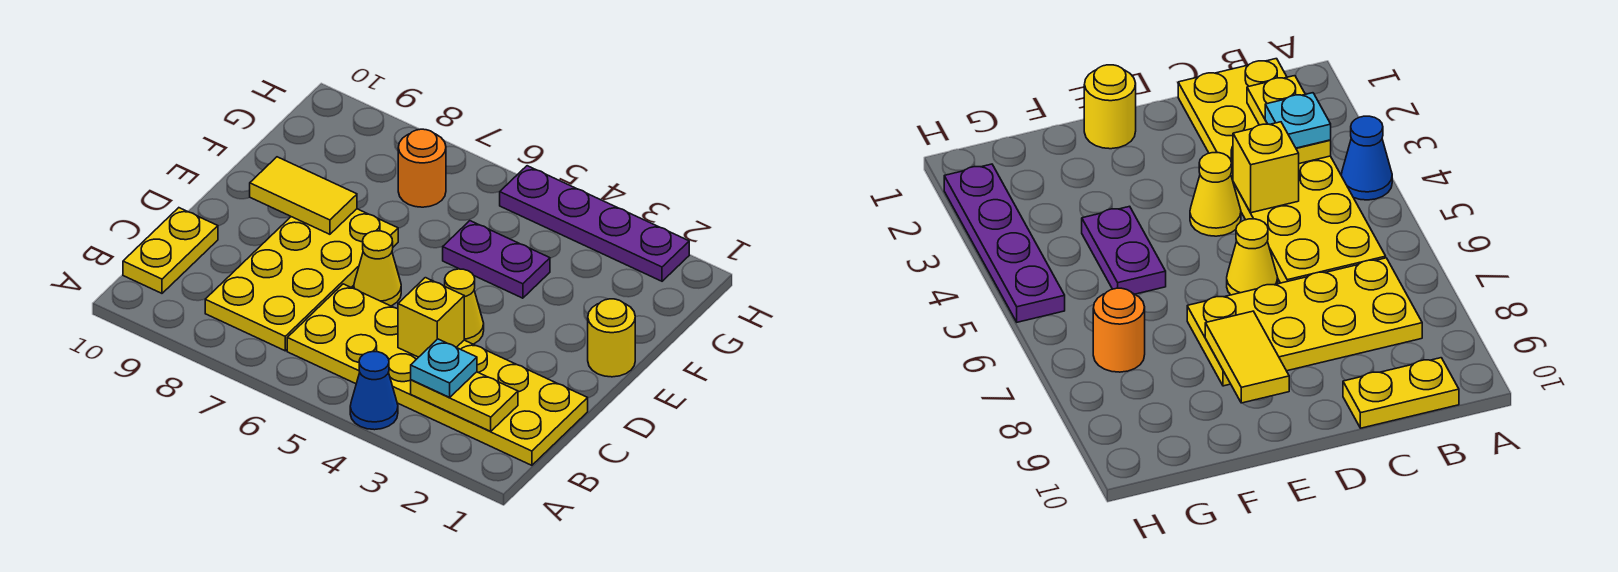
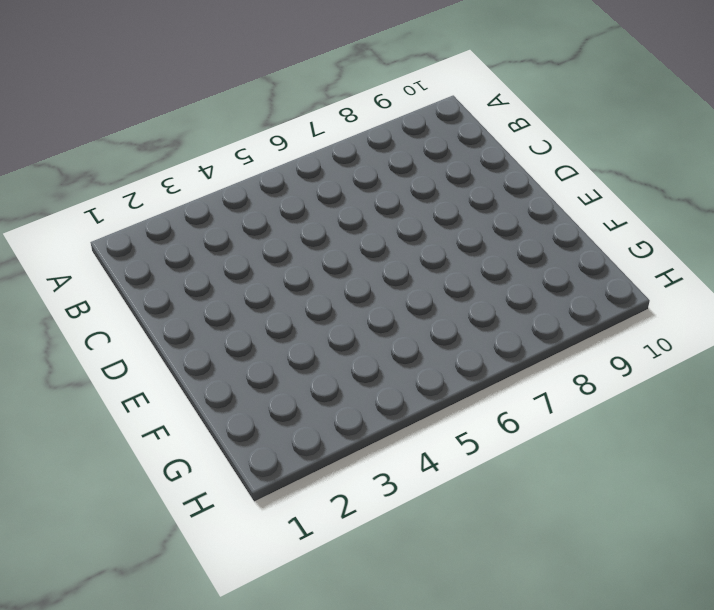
none -> blue cone A4 level 1
none -> yellow plate B1:C6 level 1
none -> yellow plate B7:E8 level 1

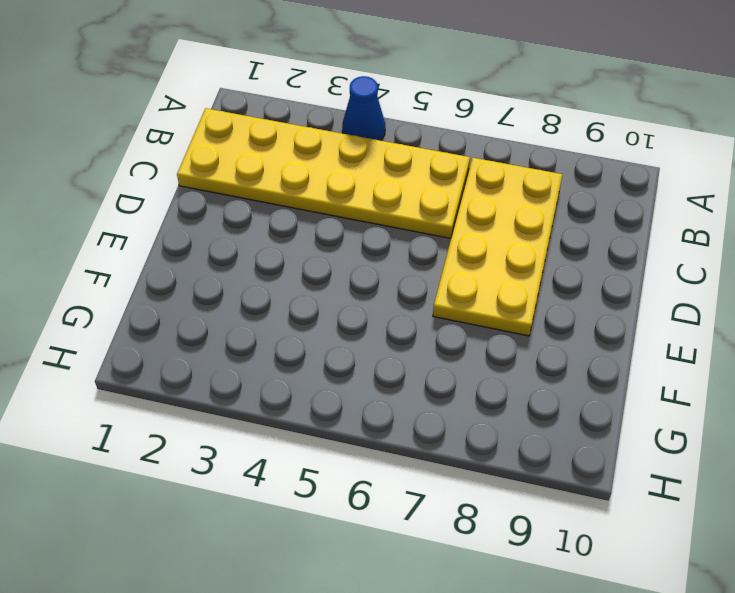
none -> yellow plate B10:C10 level 1
none -> yellow cone D4 level 1
none -> yellow cone D6 level 1

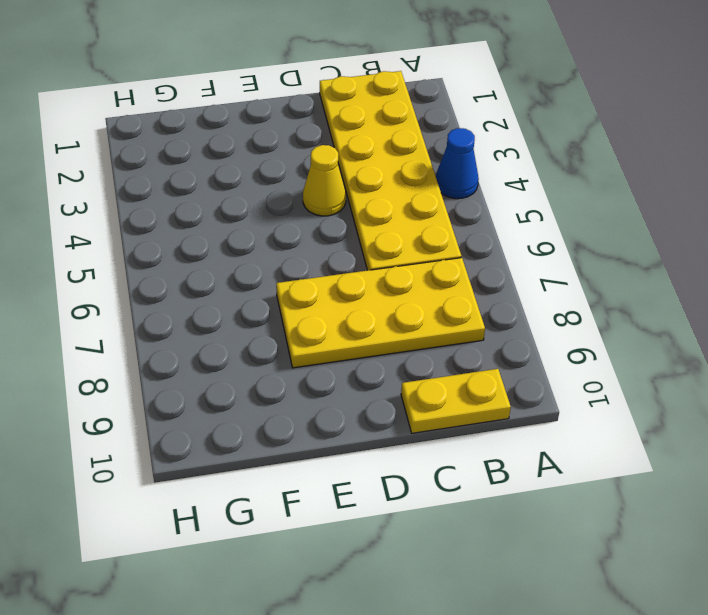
none -> yellow cone D6 level 1
none -> yellow round brick E1 level 1
none -> purple plate F4:F5 level 1

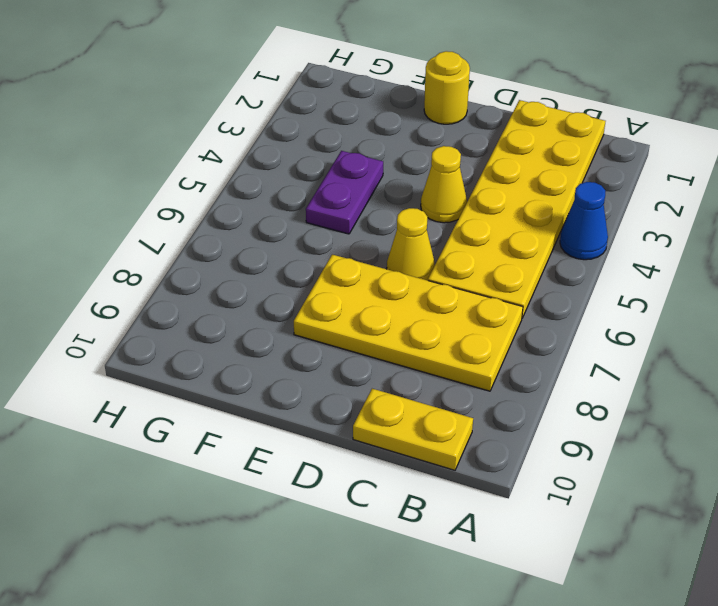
none -> orange round brick G7 level 1
none -> purple plate H2:H5 level 1
none -> yellow plate B2:B3 level 2

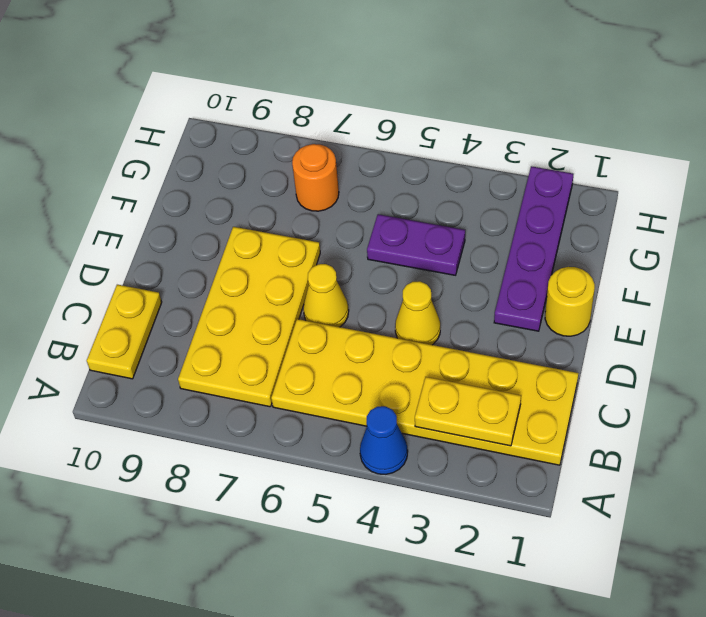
purple plate E2:H2 level 1 -> purple plate H2:H5 level 1
none -> yellow brick C4 level 2
none -> yellow tile E8:E9 level 2
none -> cyan plate B3 level 3

